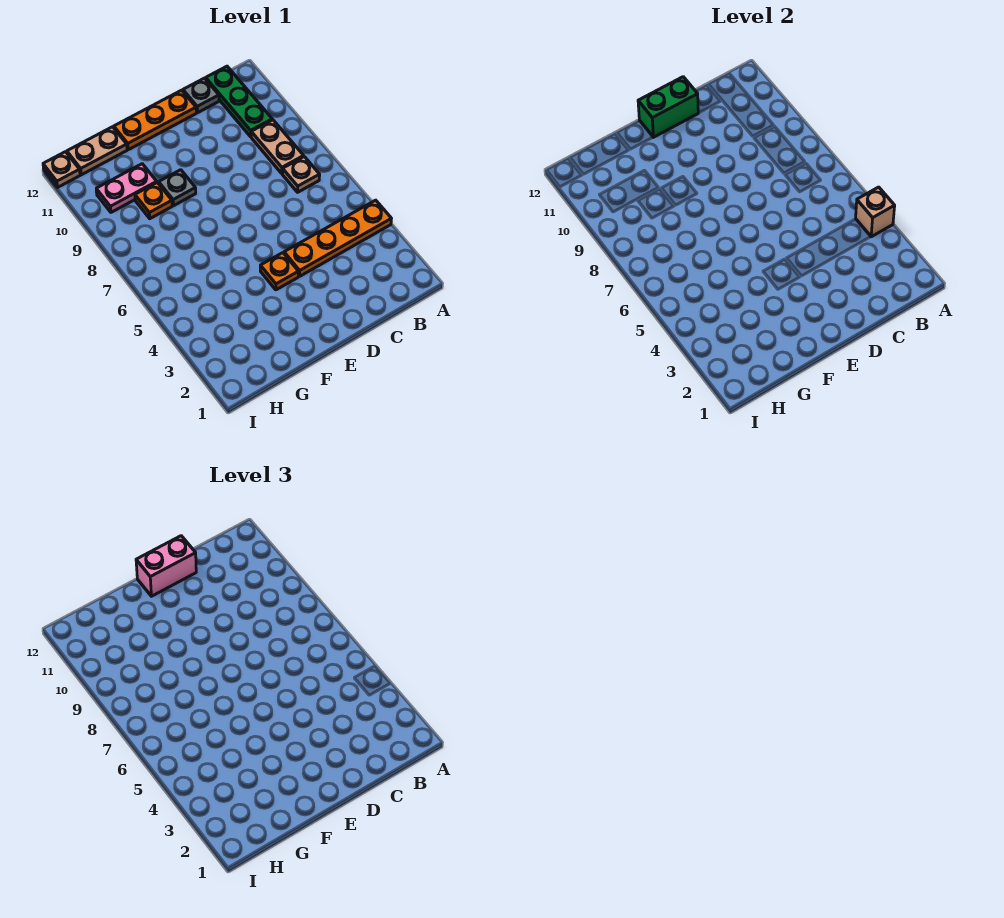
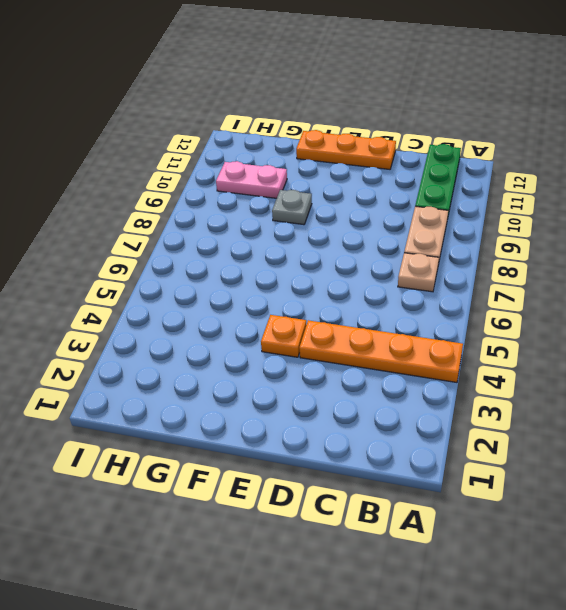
none -> grey plate C12 level 1
none -> orange plate G9 level 1
none -> tan plate G12:H12 level 1

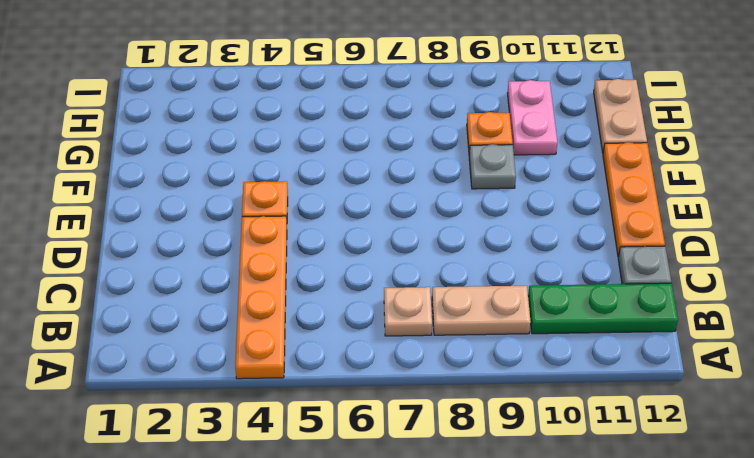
none -> tan plate I12 level 1
none -> tan brick A4 level 2
none -> green brick D12:E12 level 2

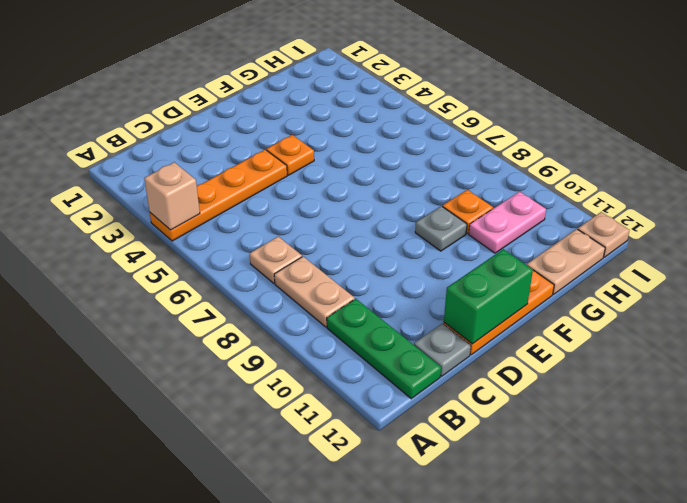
none -> pink brick D12:E12 level 3

